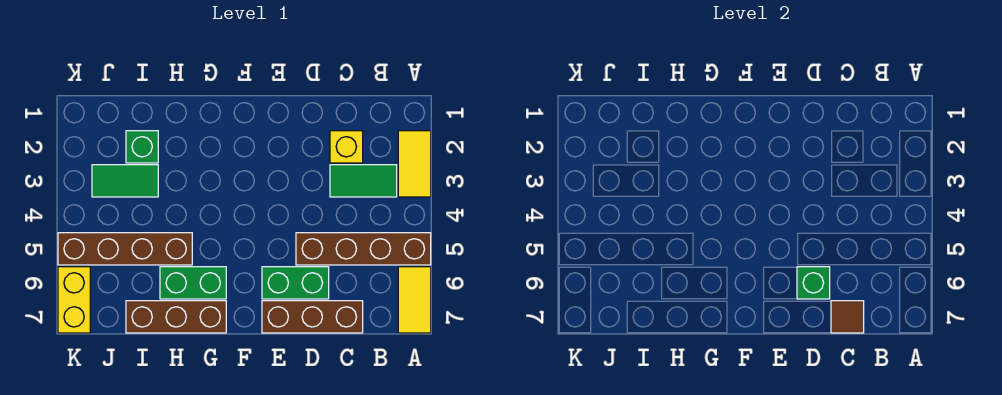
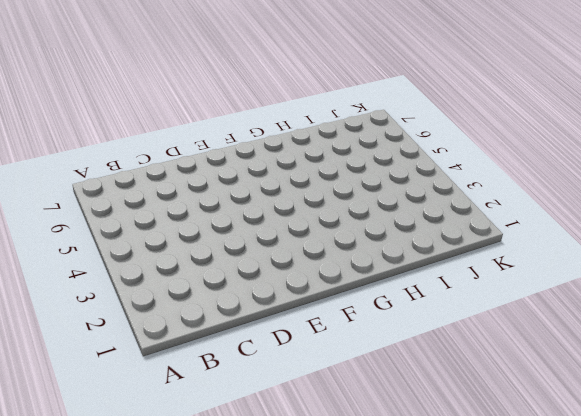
none -> yellow tile A2:A3 level 1
none -> brown brick A5:D5 level 1
none -> yellow tile A6:A7 level 1

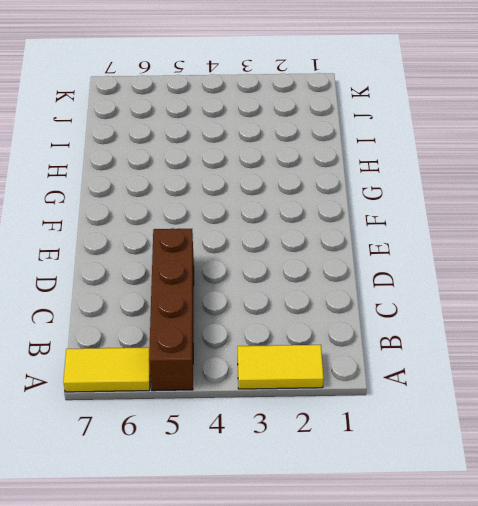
none -> green tile B3:C3 level 1
none -> yellow brick C2 level 1
none -> brown brick C7:E7 level 1

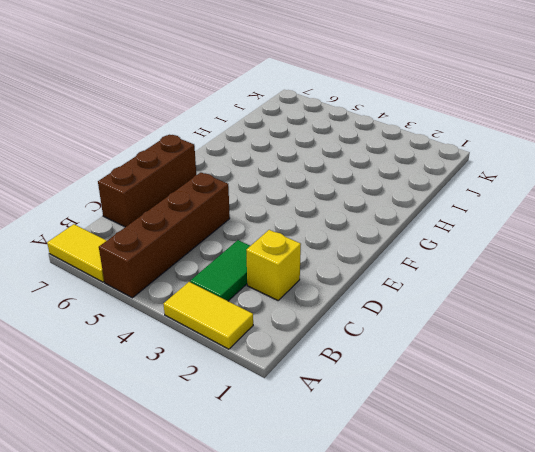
none -> green brick D6:E6 level 1
none -> green brick G6:H6 level 1
none -> brown brick G7:I7 level 1

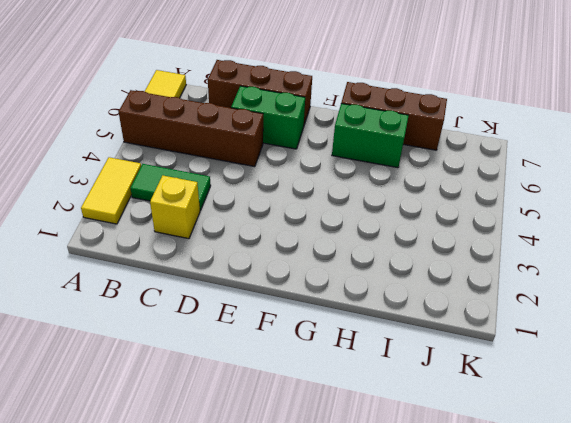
none -> brown brick H5:K5 level 1
none -> green brick I2 level 1
none -> green tile I3:J3 level 1

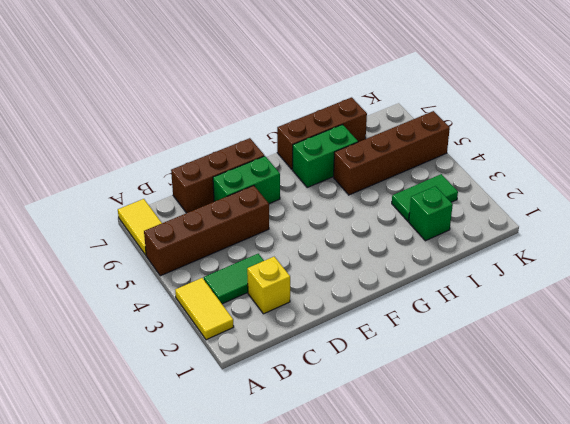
none -> yellow brick K6:K7 level 1
none -> brown tile C7 level 2
none -> green brick D6 level 2

